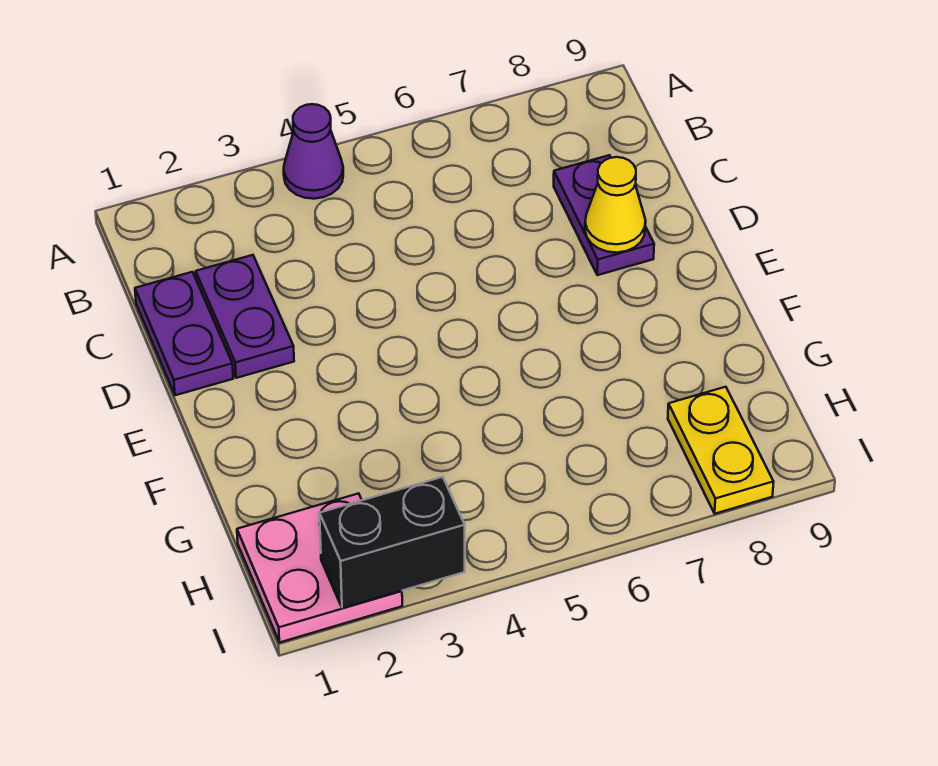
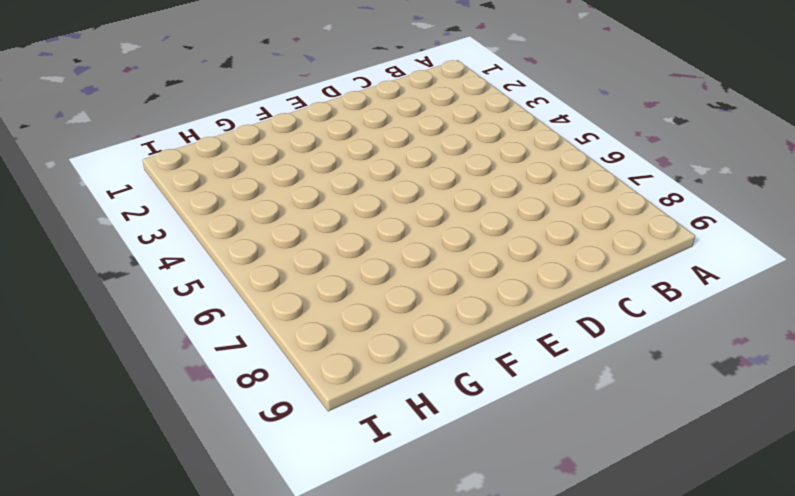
none -> purple cone A4 level 1
none -> purple plate C1:D1 level 1

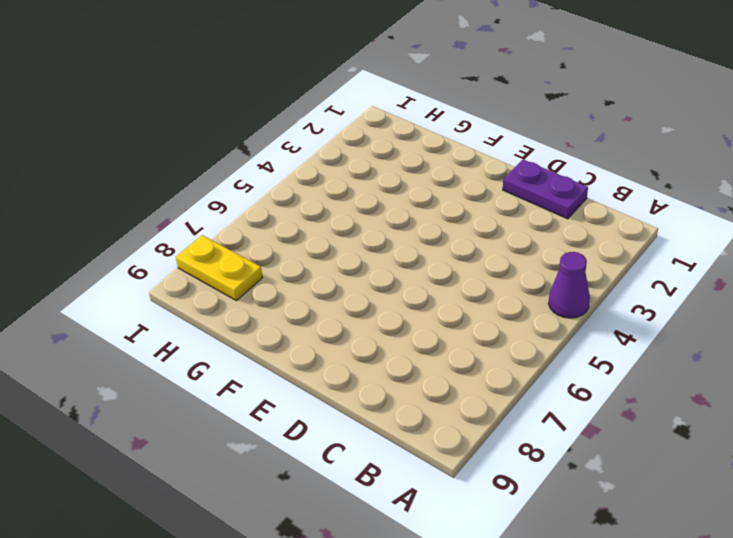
none -> purple plate C2:D2 level 1
none -> purple plate C8:D8 level 1

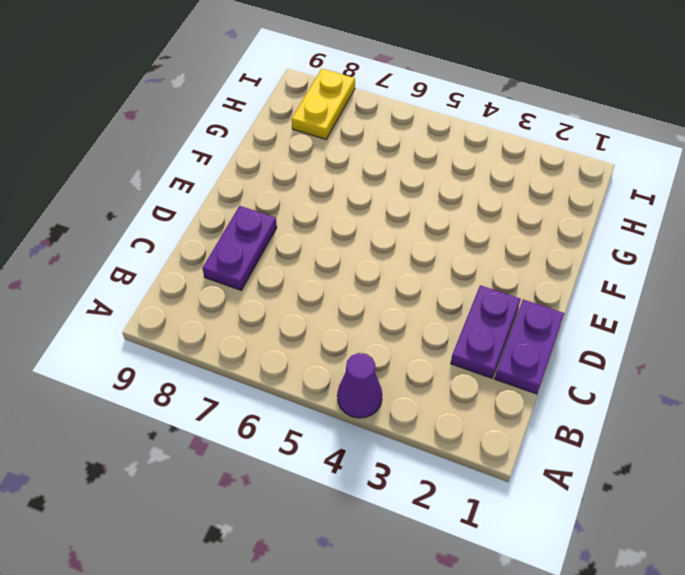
none -> pink plate H1:I2 level 1
none -> yellow cone D8 level 2

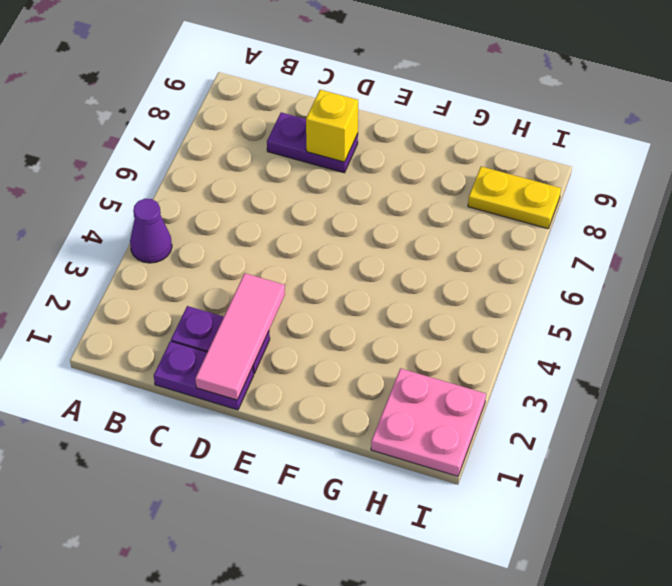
pink tile D1:D3 level 2 -> none
yellow brick D8 level 2 -> yellow cone D8 level 2
none -> black brick I2:I3 level 2

